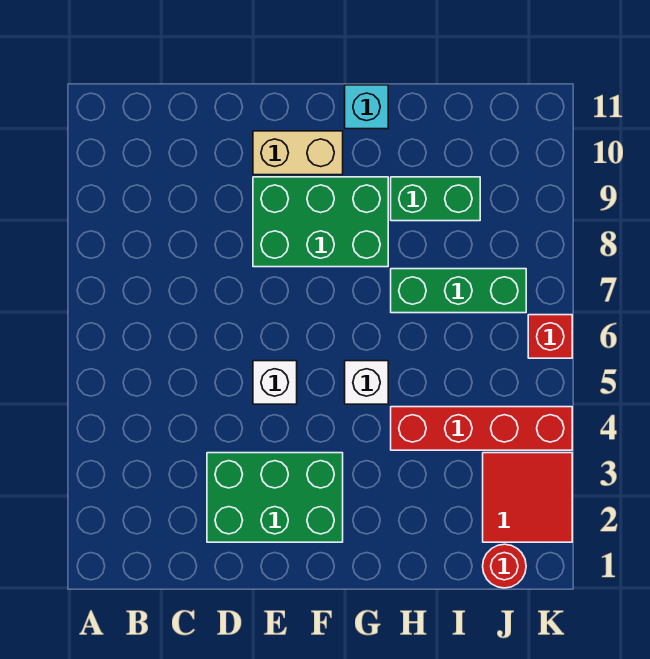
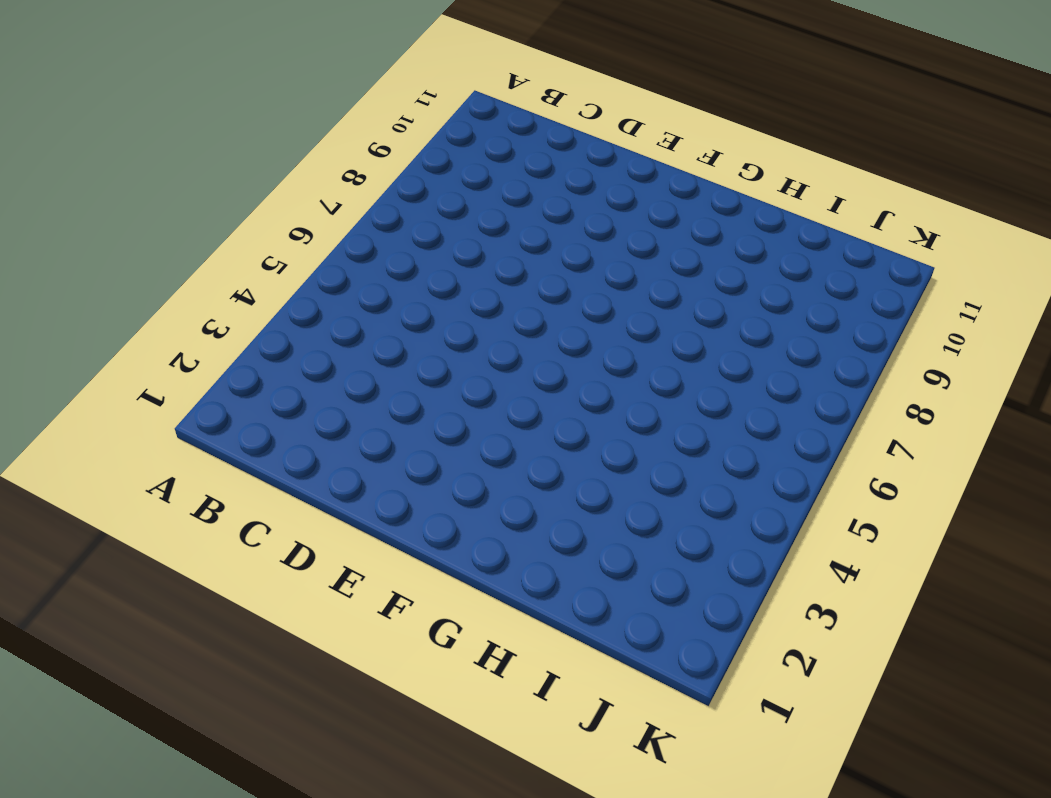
none -> green brick D2:F3 level 1
none -> white brick E5 level 1
none -> green brick E8:G9 level 1

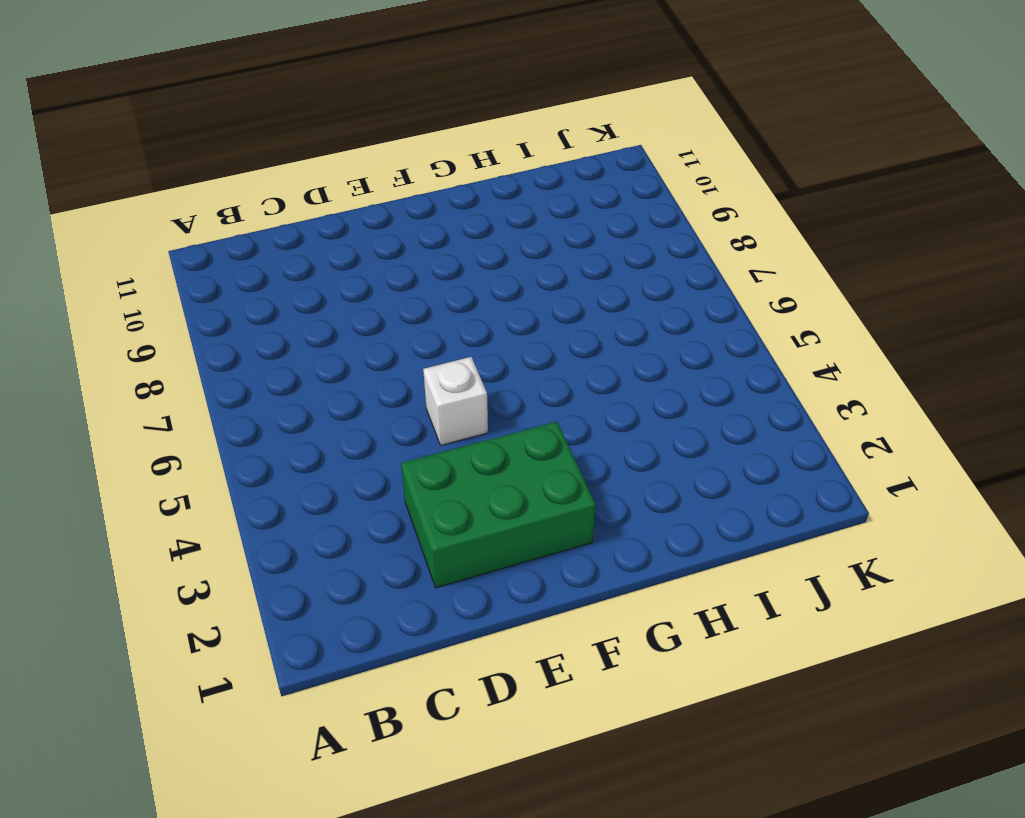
none -> green brick E8:G9 level 1
none -> tan brick E10:F10 level 1
none -> white brick G5 level 1

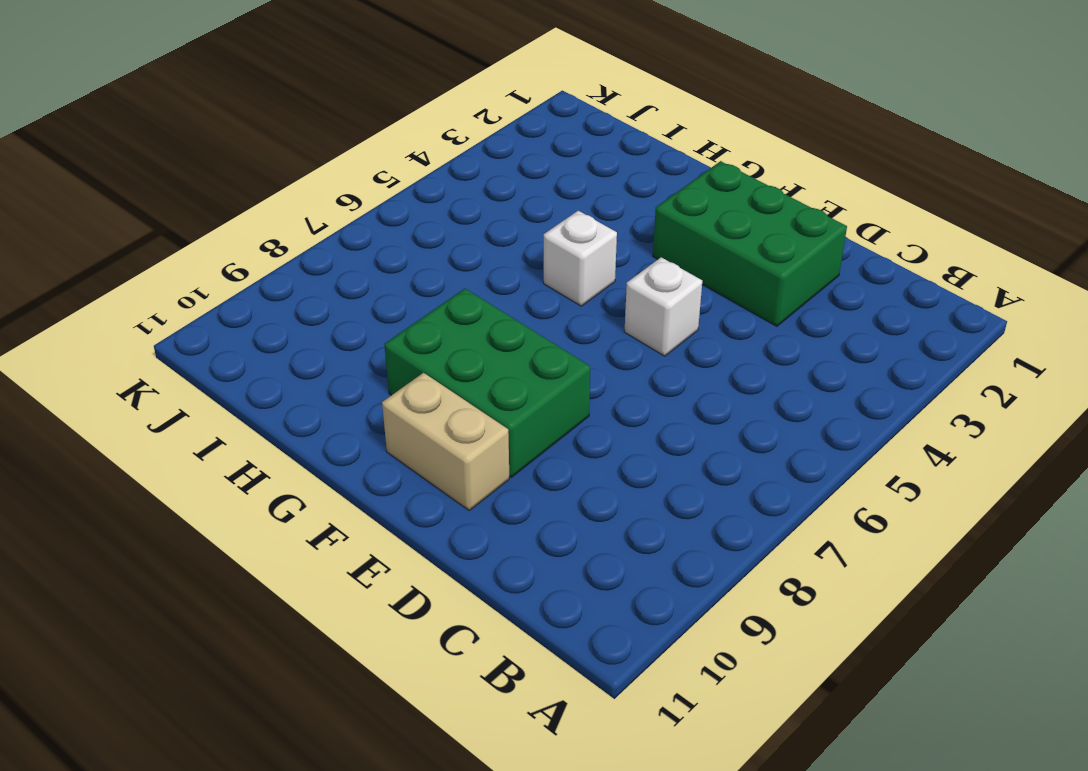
none -> cyan brick G11 level 1
none -> red brick H4:K4 level 1
none -> green brick H7:J7 level 1

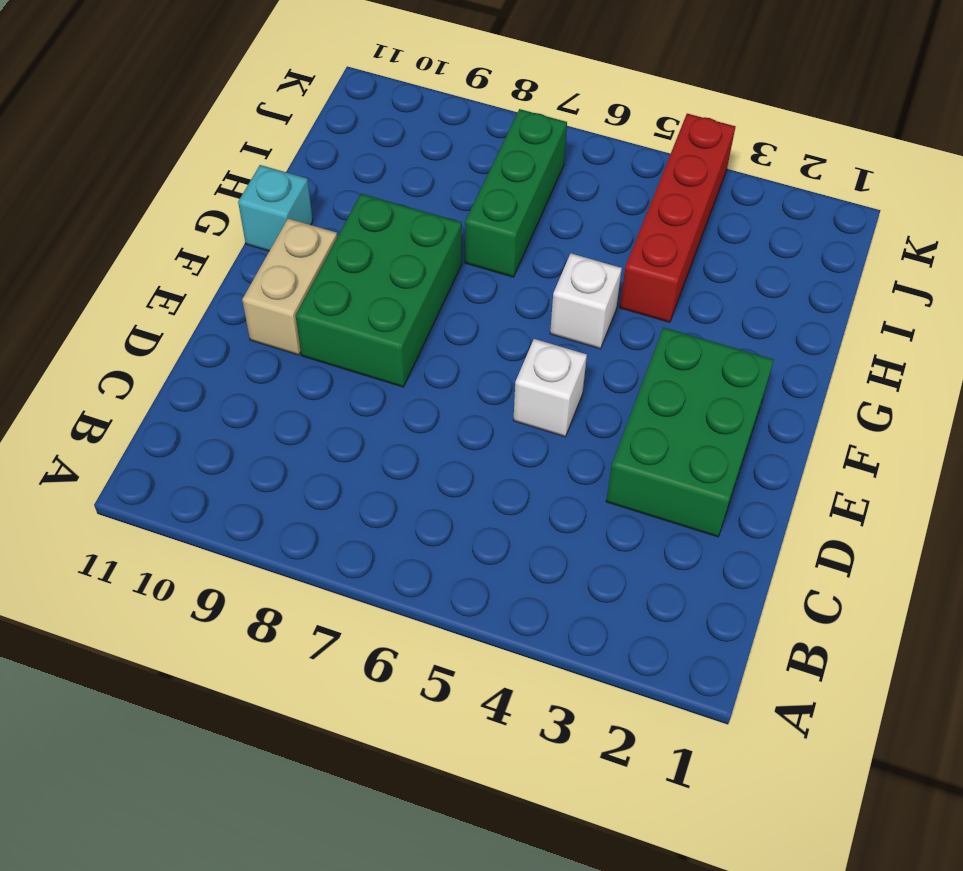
none -> green brick H9:I9 level 1
none -> red round brick J1 level 1
none -> red tile J2:K3 level 1

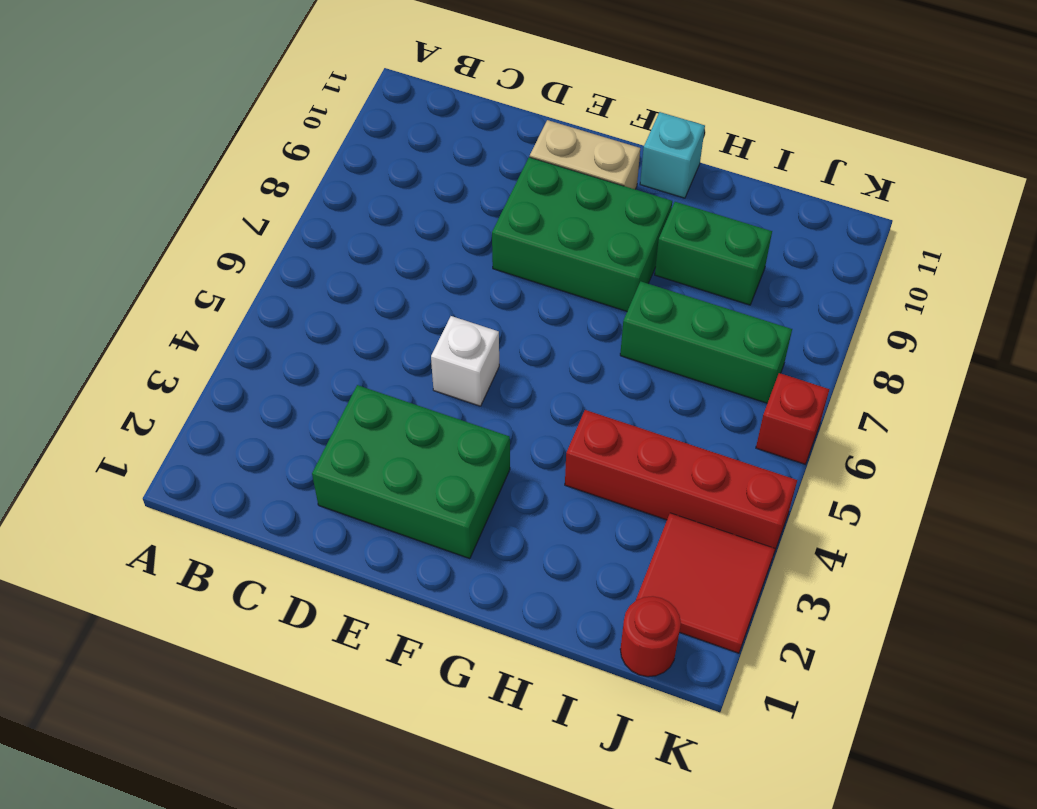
none -> white brick G5 level 1

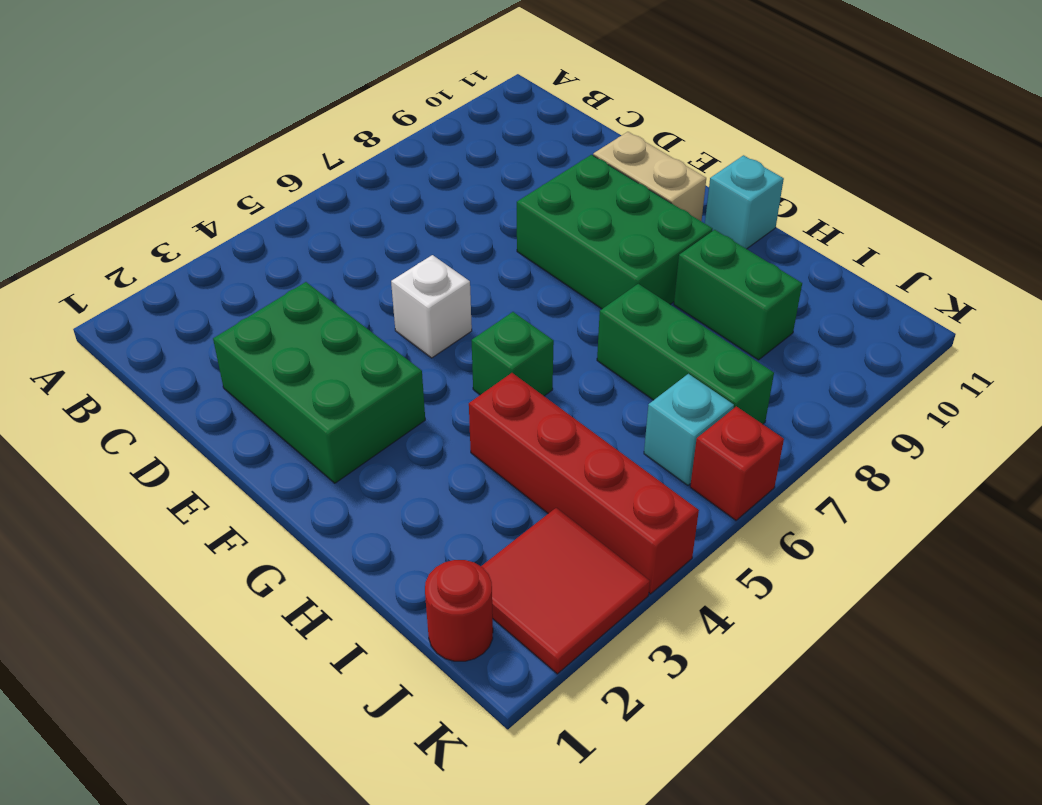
green brick G5 level 1 -> white brick G5 level 1
cyan brick J6 level 1 -> none

